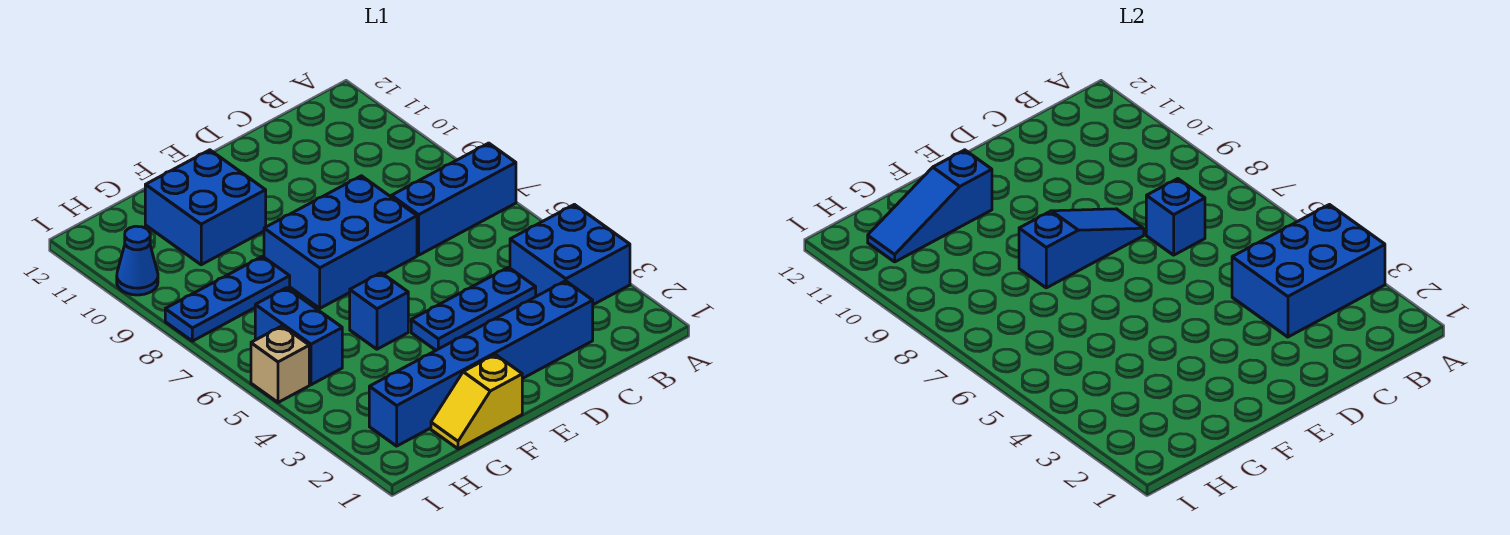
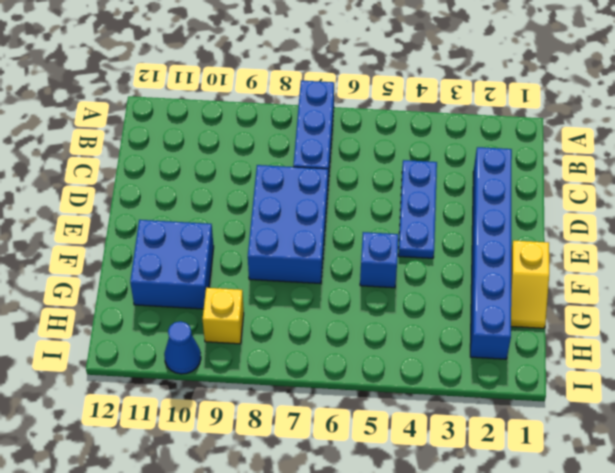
yellow brick H9 level 1 -> none
none -> blue brick A3:B4 level 1
none -> blue plate G8:I8 level 1
none -> blue brick H5:H6 level 1

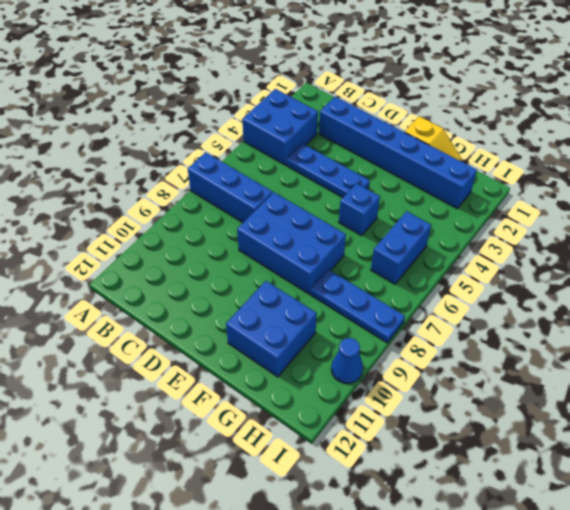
none -> tan brick I5 level 1
none -> blue brick A3:C4 level 2
none -> blue brick C7 level 2

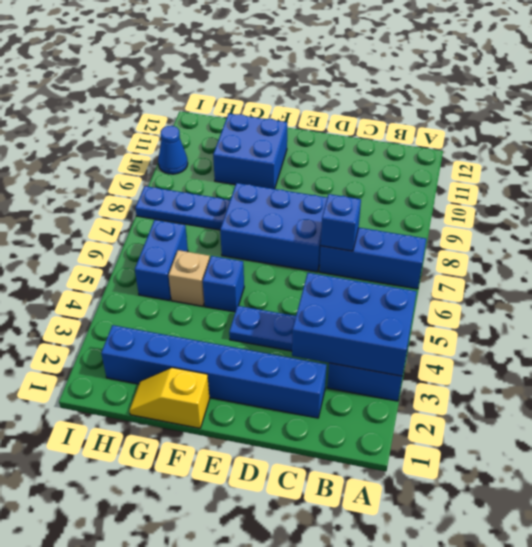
tan brick G5 level 1 -> tan brick I5 level 1
none -> blue slope D8:F8 level 2 top F
none -> blue slope F11:H11 level 2 top F

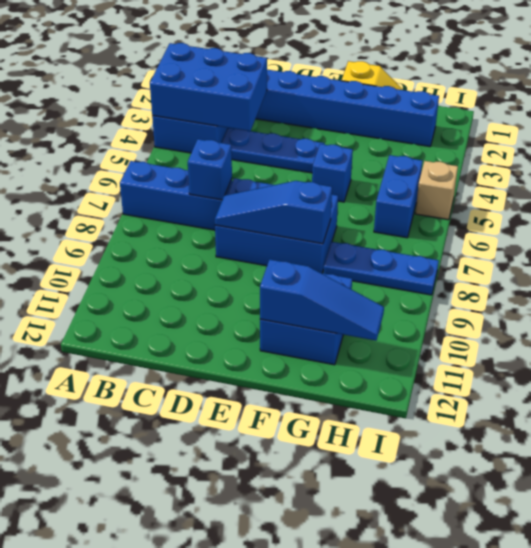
none -> blue cone I10 level 1

